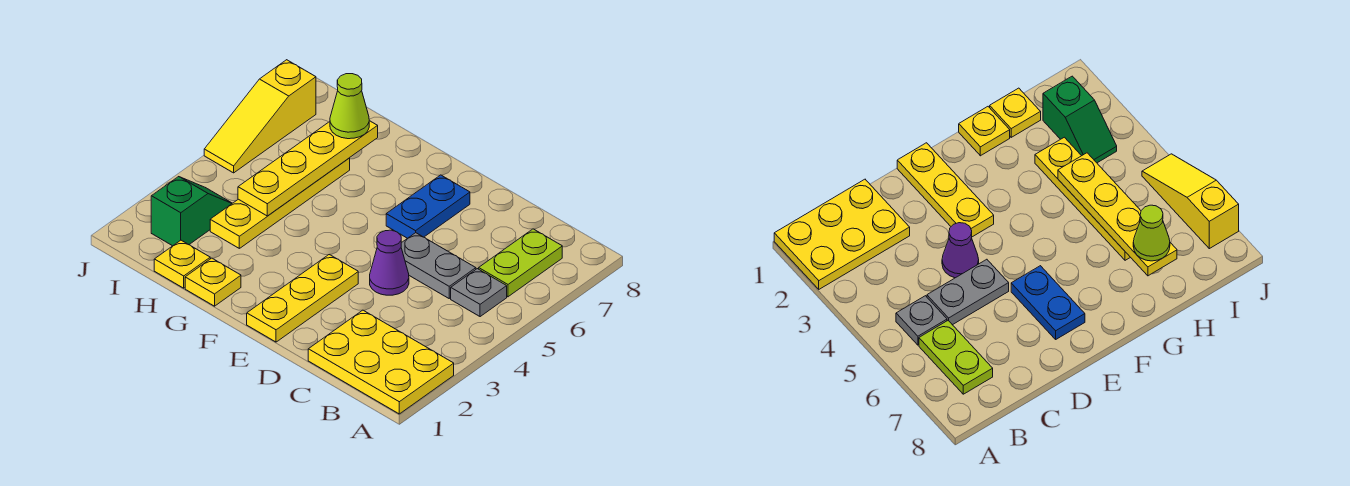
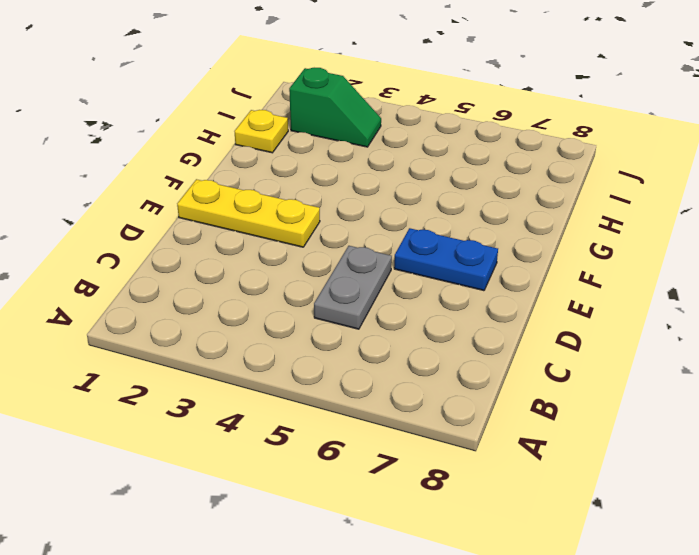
none -> yellow plate A1:C2 level 1
none -> grey plate B5 level 1
none -> lime plate B6:B7 level 1

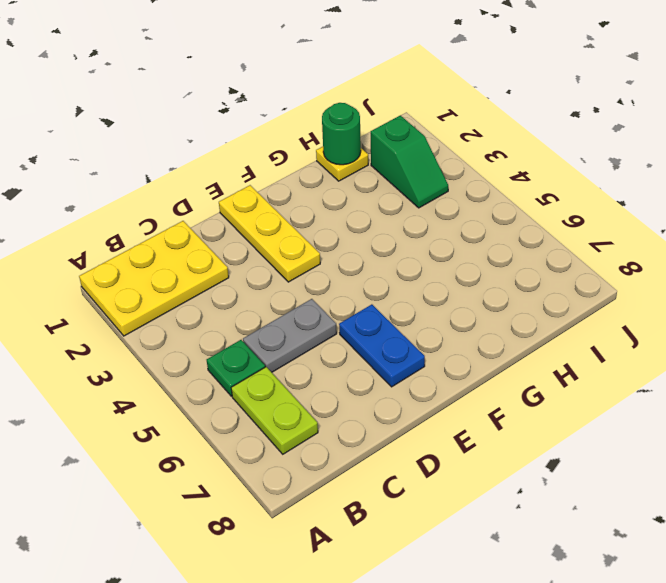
green plate B5 level 1 -> grey plate B5 level 1
green round brick H1 level 2 -> none
none -> purple cone D4 level 1
none -> yellow plate G1 level 1
none -> yellow plate H3:H6 level 1

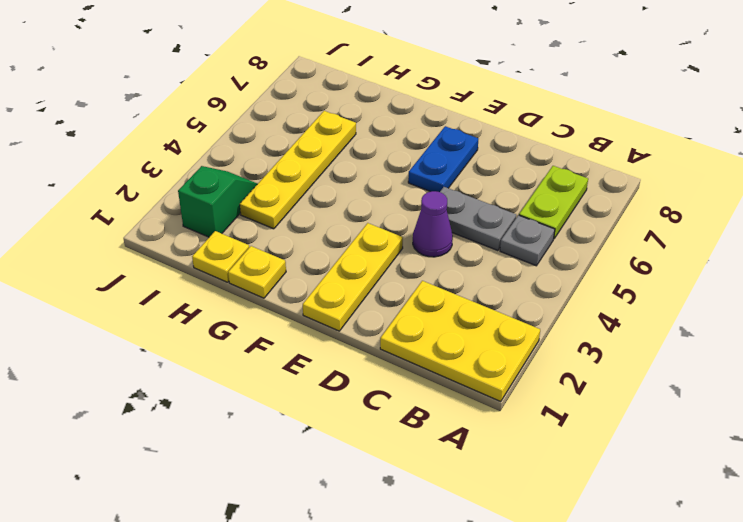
none -> yellow slope J5:J7 level 1 top 7
none -> yellow plate H4:H7 level 2
none -> lime cone H7 level 3

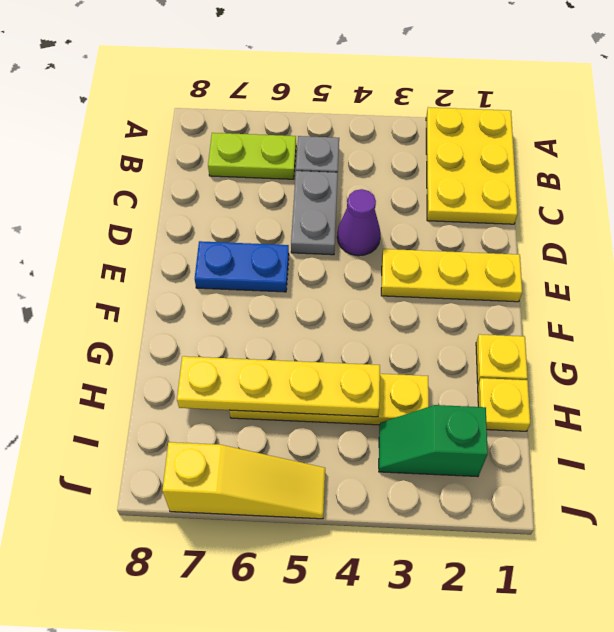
none -> lime cone H7 level 3

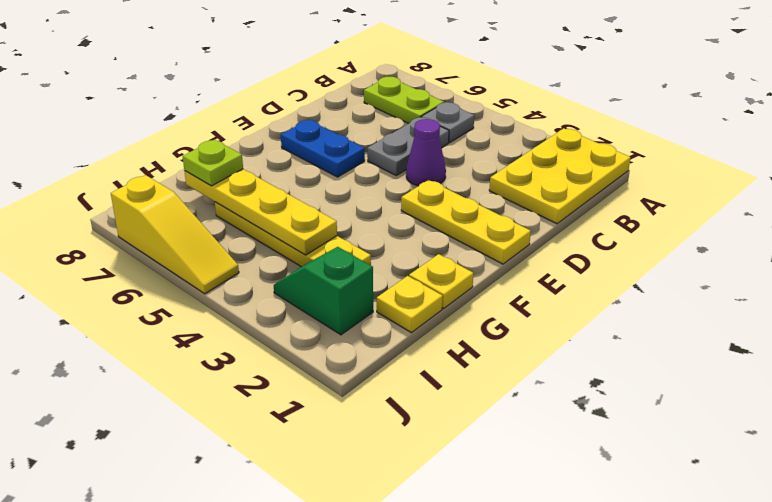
lime plate H7 level 3 -> lime cone H7 level 3

